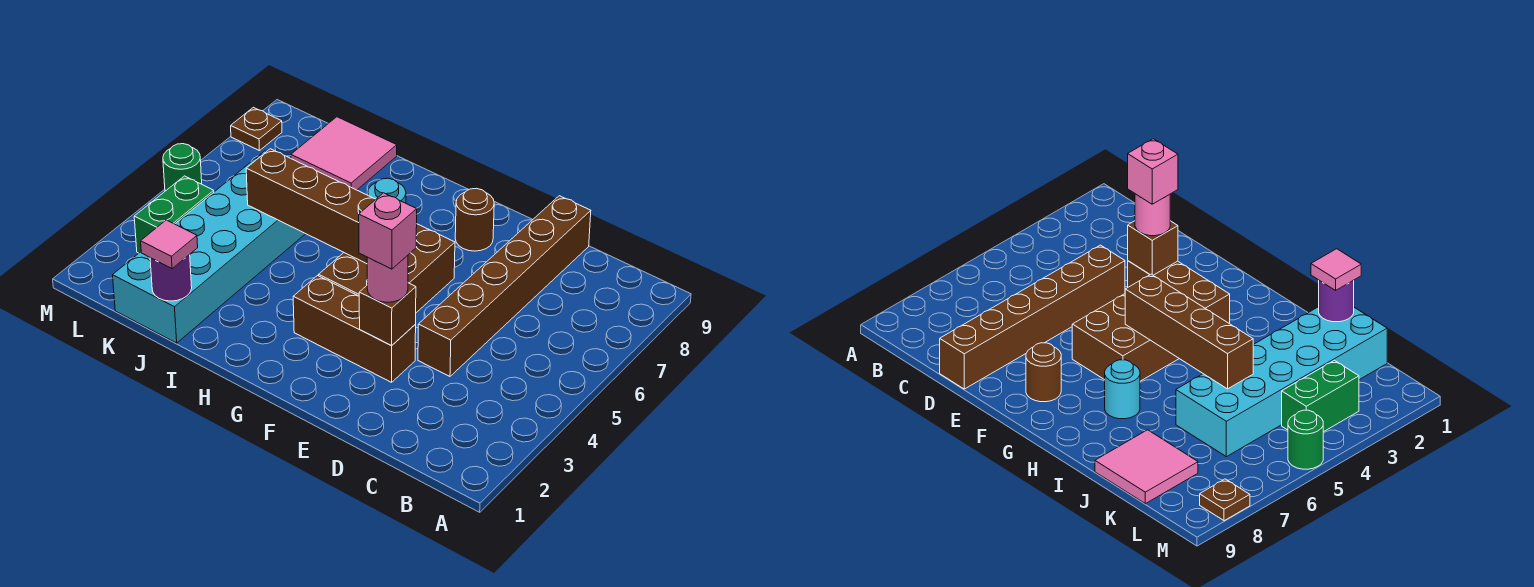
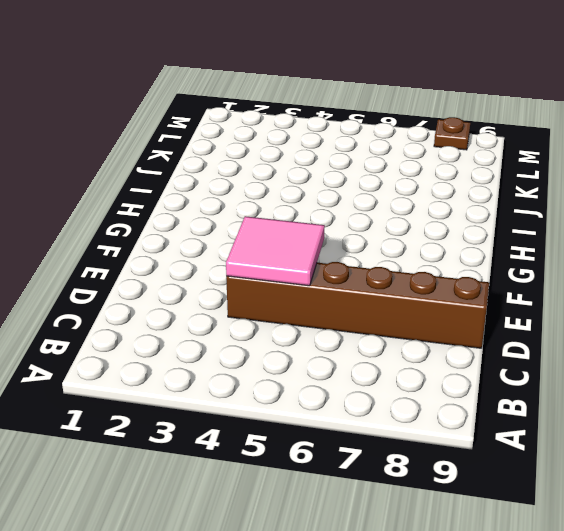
pink tile D4:E5 level 2 -> pink tile J8:K9 level 1
none -> brown brick E3:G3 level 1
none -> brown brick F4:G6 level 1
none -> brown round brick F8 level 1

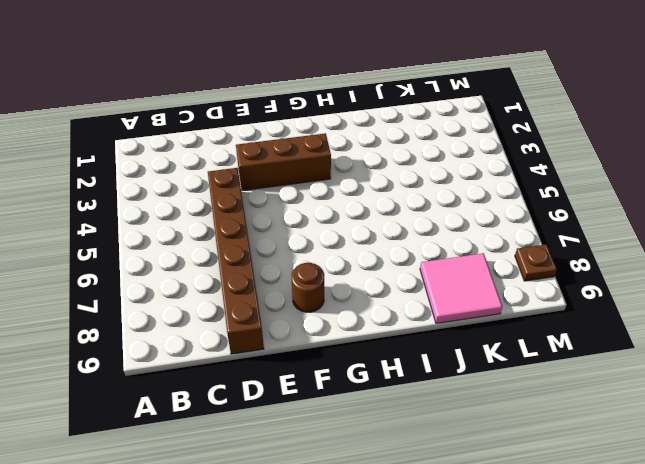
none -> brown brick F4:G6 level 1
none -> cyan round brick H7 level 1
none -> cyan brick J1:K6 level 1

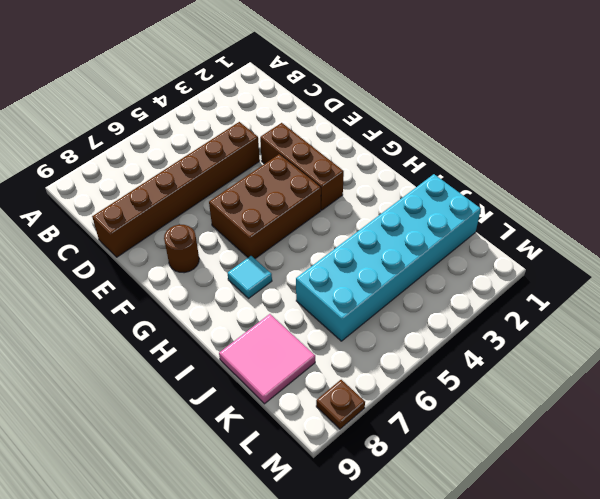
cyan tile H7 level 1 -> cyan round brick H7 level 1
none -> green brick L3:L4 level 1
none -> green round brick M5 level 1
none -> brown brick E3 level 2

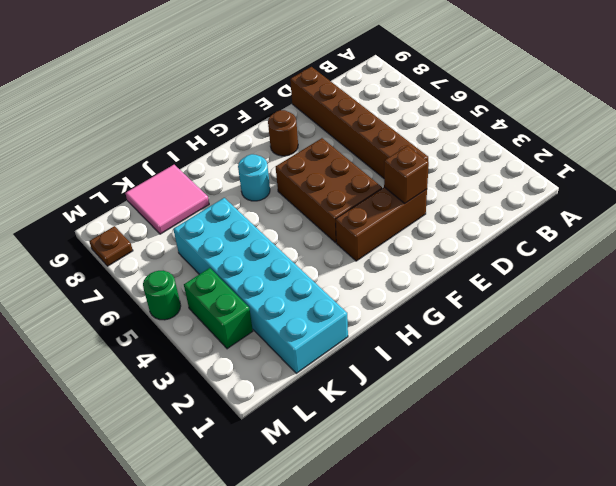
none -> brown brick G5:J5 level 2
none -> purple round brick J1 level 2
none -> pink round brick E3 level 3

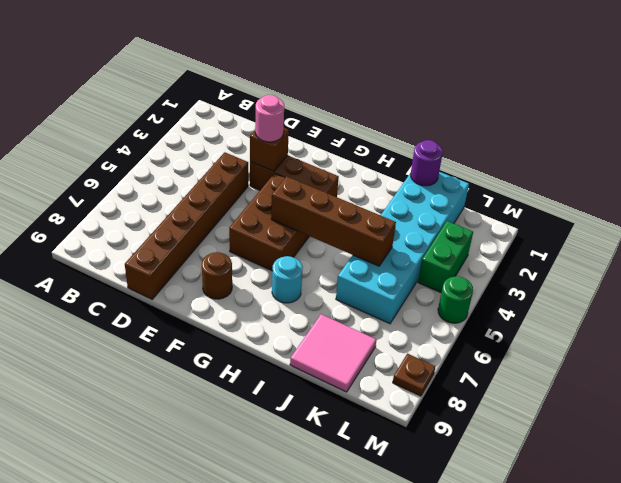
none -> pink tile J1 level 3
none -> pink brick E3 level 4

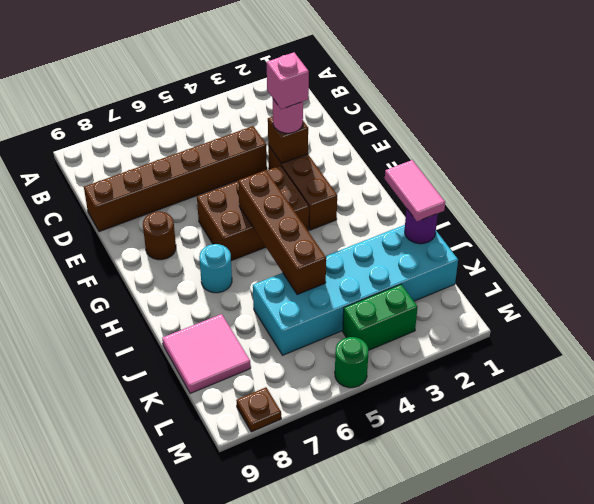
pink tile I1:J1 level 3 -> pink tile J1 level 3

